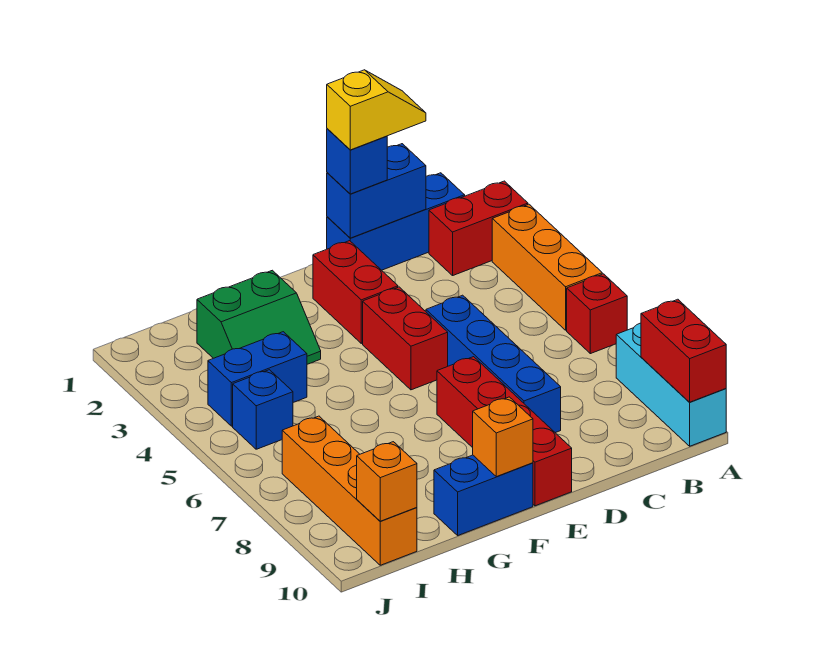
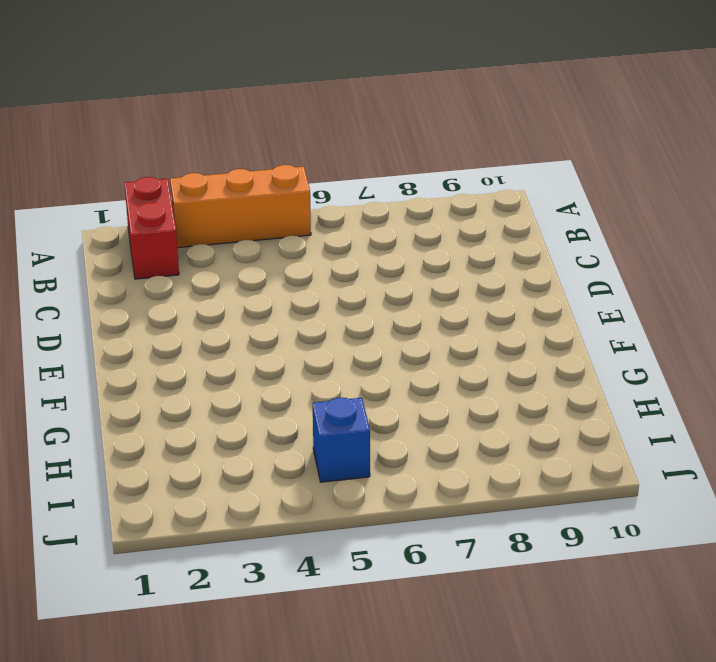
none -> red brick A6 level 1
none -> cyan brick A8:A10 level 1
none -> blue brick B1:D1 level 1

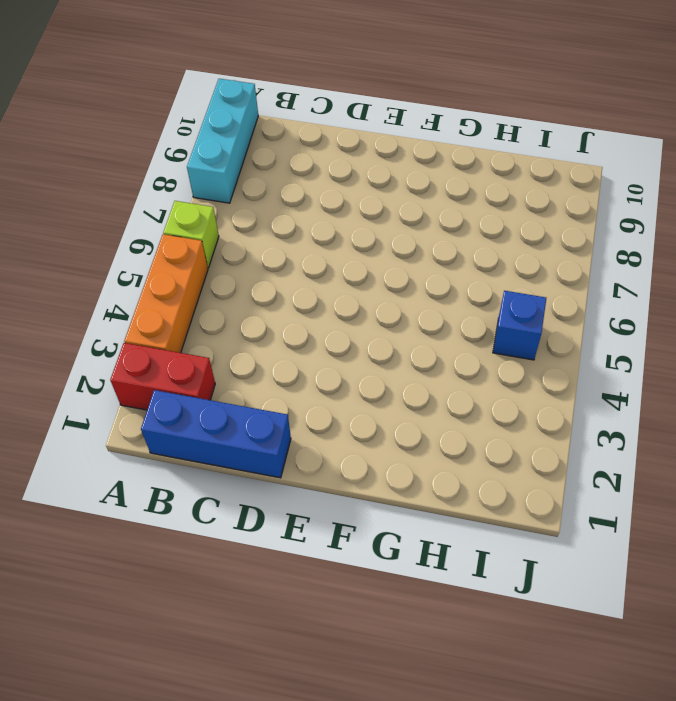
lime brick A6 level 1 -> red brick A6 level 1
none -> blue brick D5:D8 level 1
none -> red brick E2:E3 level 1
none -> red brick E4:E5 level 1

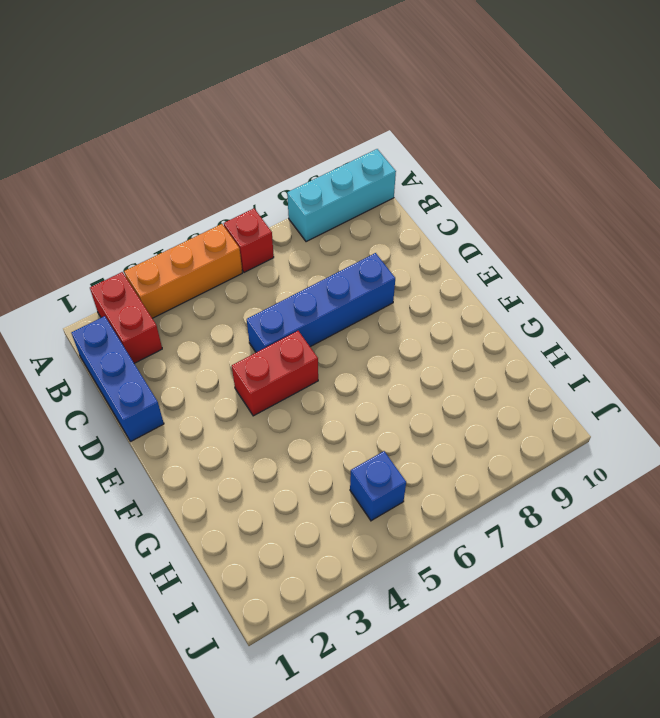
none -> red brick E2:E3 level 1
none -> red brick E7:E10 level 1
none -> blue brick F10:G10 level 1

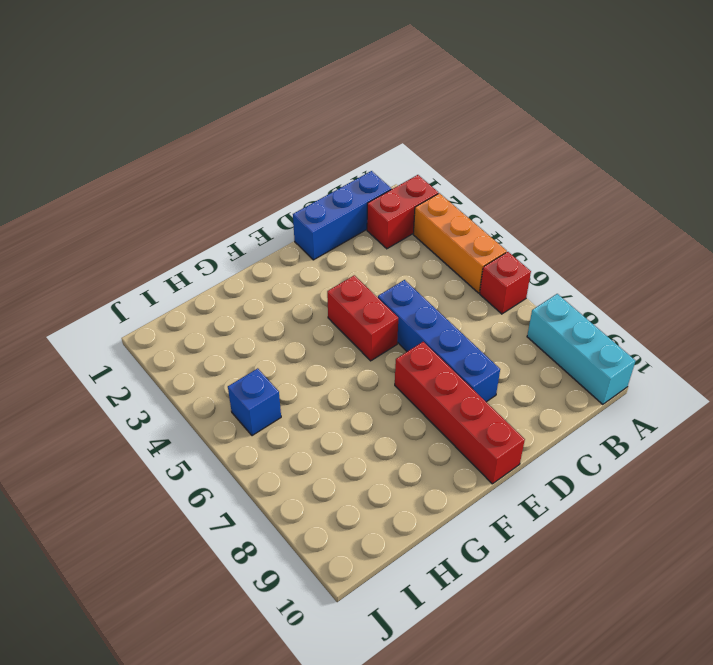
none -> red brick E2:E3 level 1
none -> blue brick F10:G10 level 1
none -> green slope G2:H3 level 1 top 2

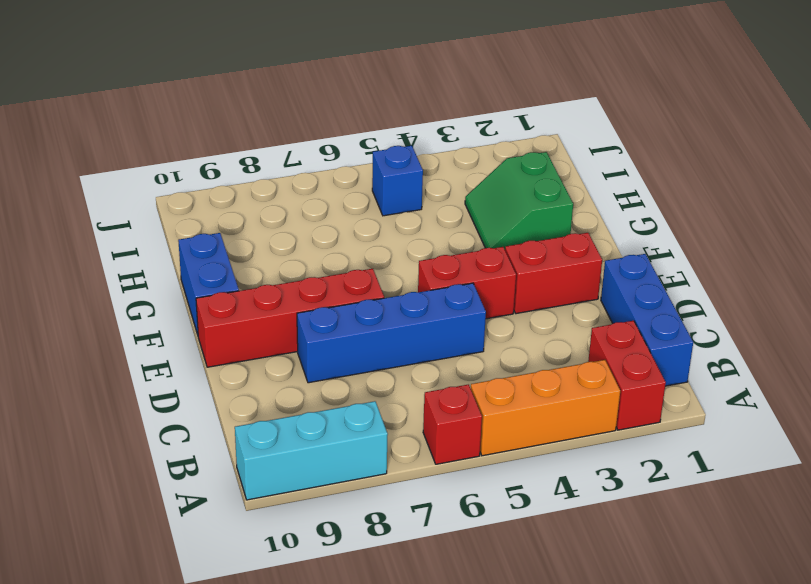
none -> blue brick H4:I4 level 1
none -> orange brick I7:I10 level 1
none -> red brick A9:A10 level 2

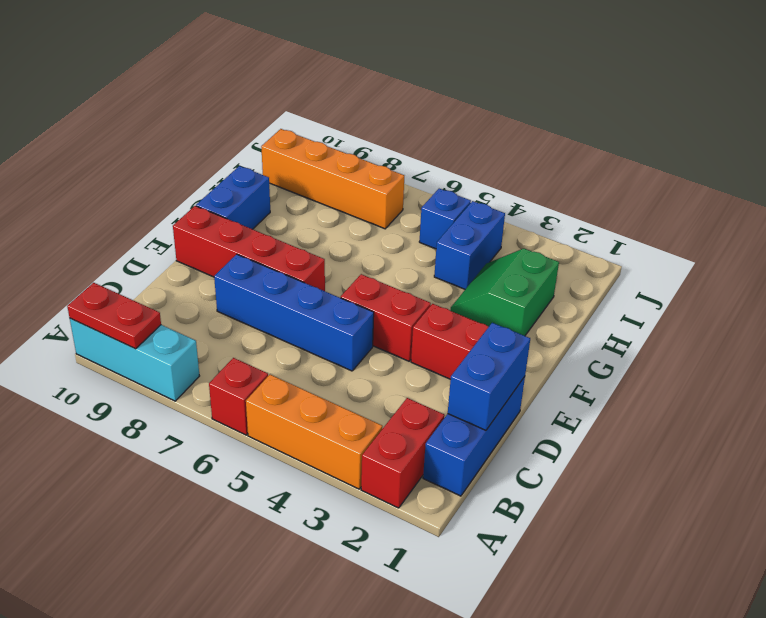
red plate A9:A10 level 2 -> red brick A9:A10 level 2
none -> orange brick F10 level 2
none -> orange brick I10 level 2
none -> blue brick D1 level 3

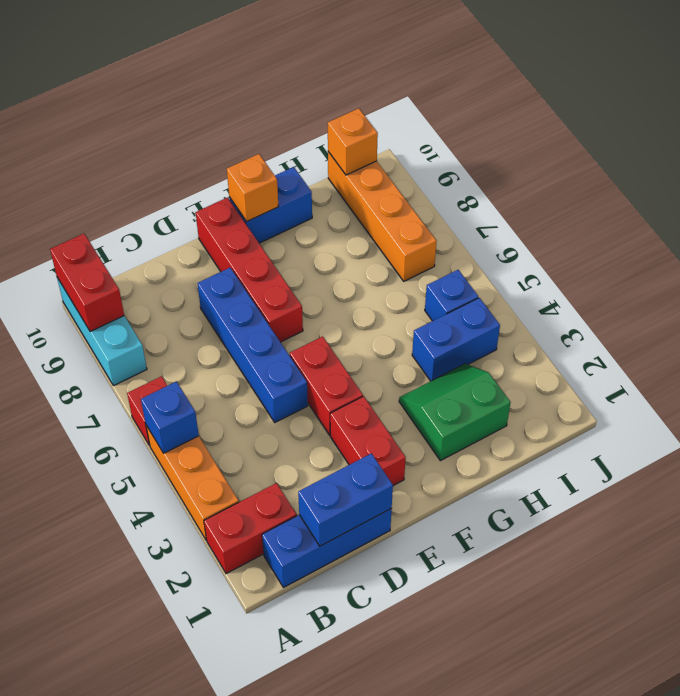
blue brick A5 level 2 -> blue brick D1 level 3
none -> yellow slope C1:D1 level 4 top D

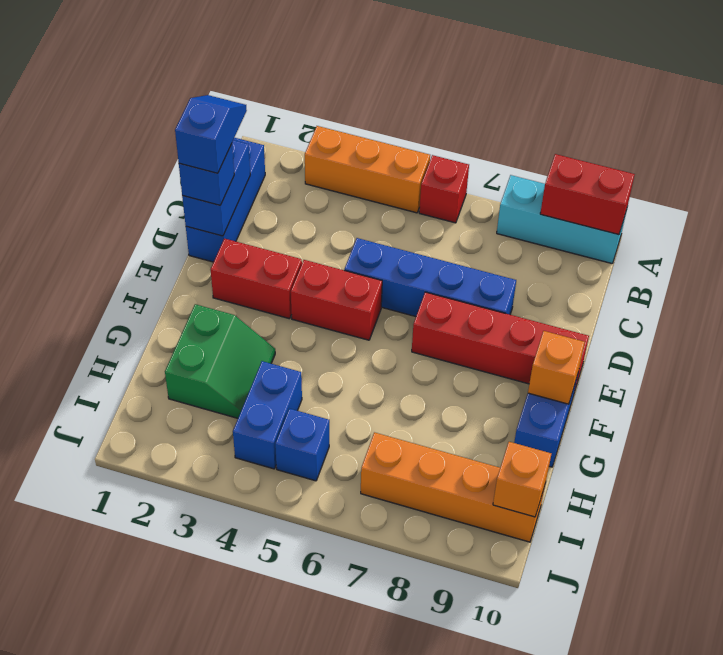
blue slope C1:D1 level 4 top D -> yellow slope C1:D1 level 4 top D
none -> red brick A2:B2 level 1

